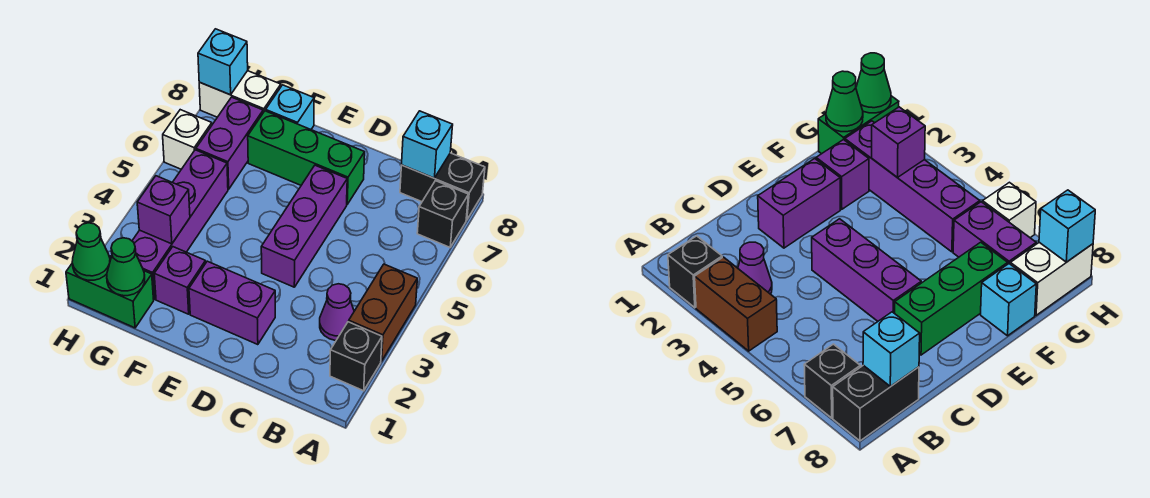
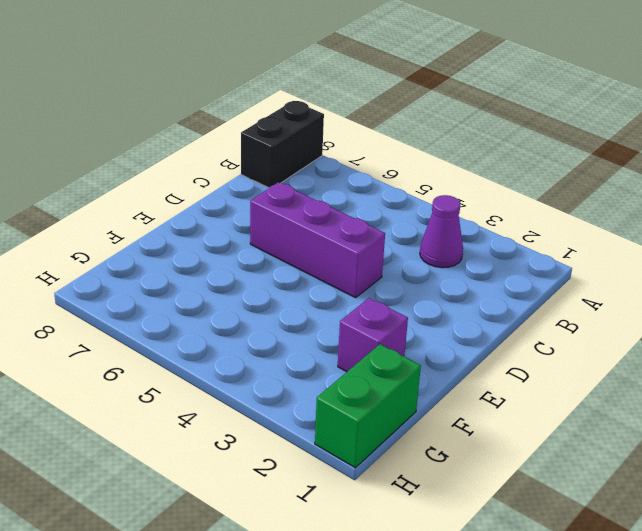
none -> black brick A2 level 1
none -> brown brick A3:A4 level 1
none -> black brick A7 level 1

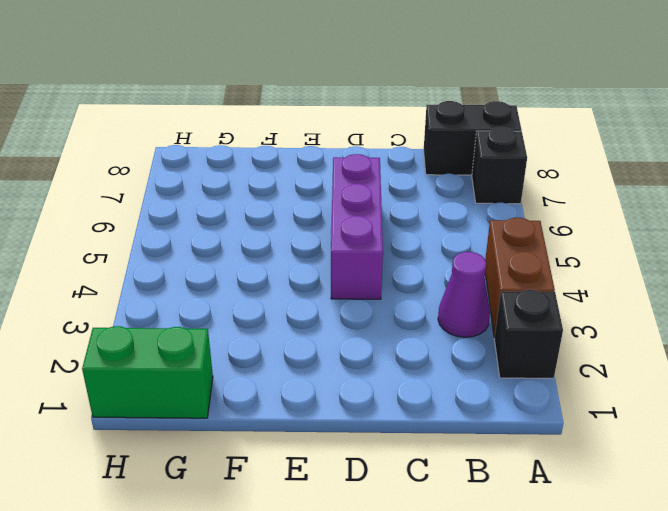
none -> purple brick D2:E2 level 1
none -> green brick D7:F7 level 1
none -> purple brick F2 level 1

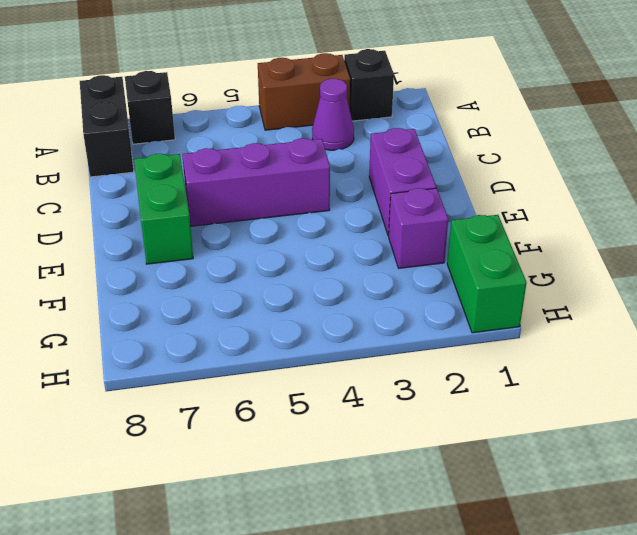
green brick D7:E7 level 1 -> green brick D7:F7 level 1
none -> cyan brick F8 level 1
none -> purple brick G2:G5 level 1
none -> purple brick G6:G7 level 1

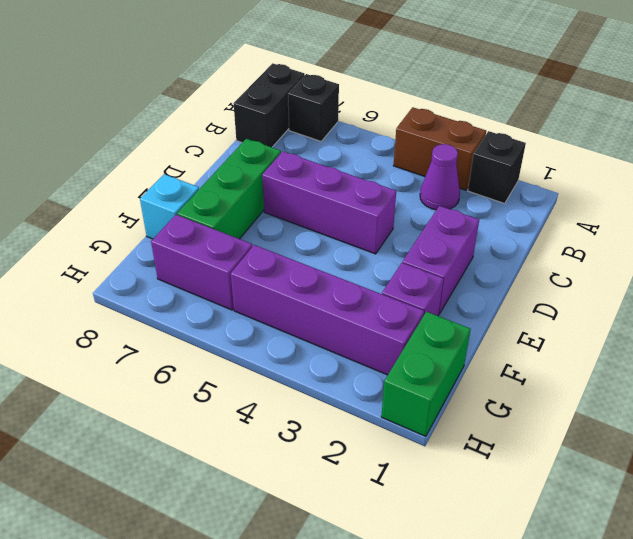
none -> white brick G8:H8 level 1
none -> white brick H6 level 1
none -> cyan brick B8 level 2

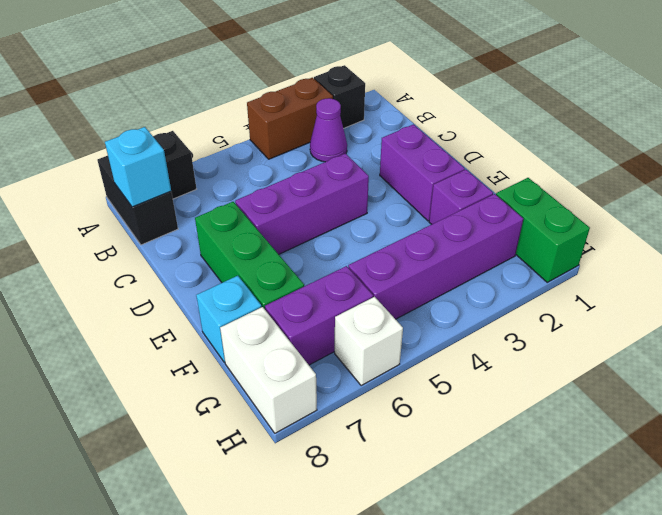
none -> green cone G1 level 2
none -> purple brick G3 level 2
none -> green cone H1 level 2

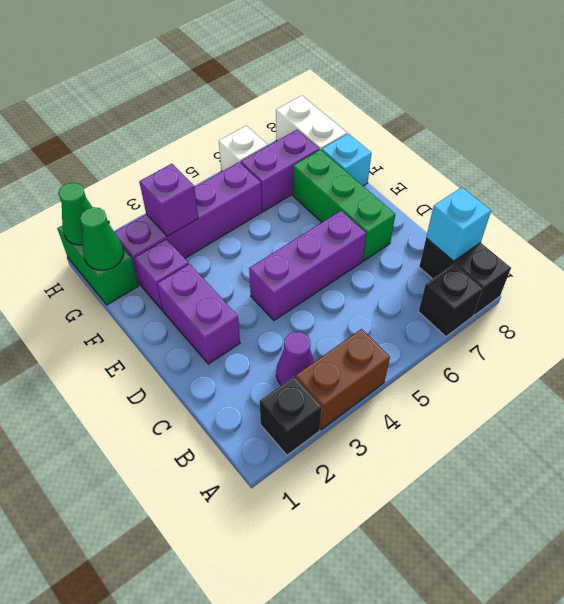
none -> cyan brick H8 level 2

